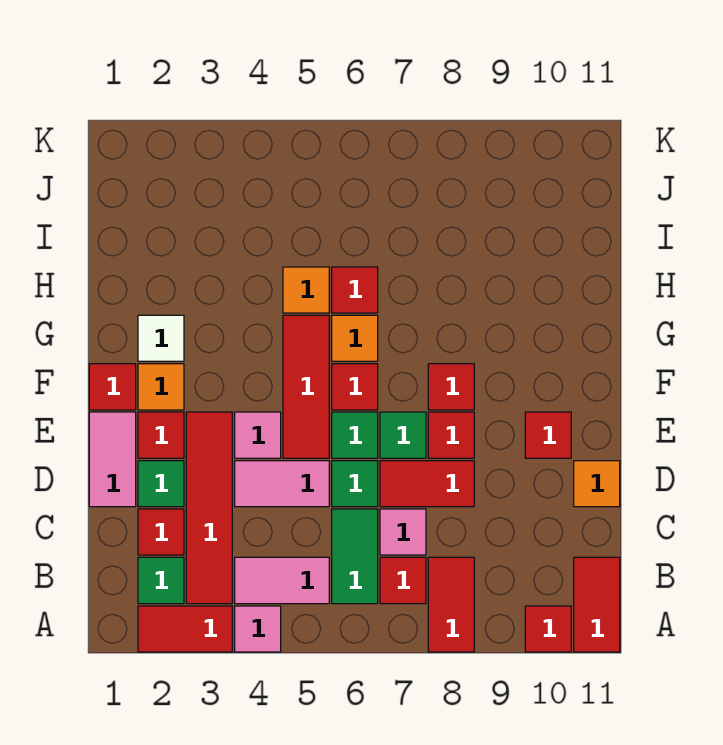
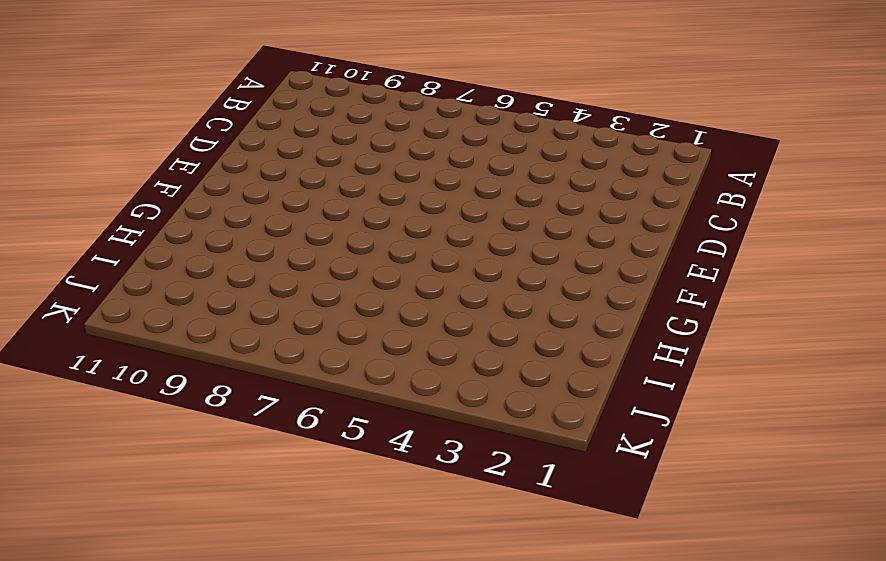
none -> red tile A2:A3 level 1
none -> pink tile A4 level 1
none -> red tile A8:B8 level 1
none -> red tile A10 level 1

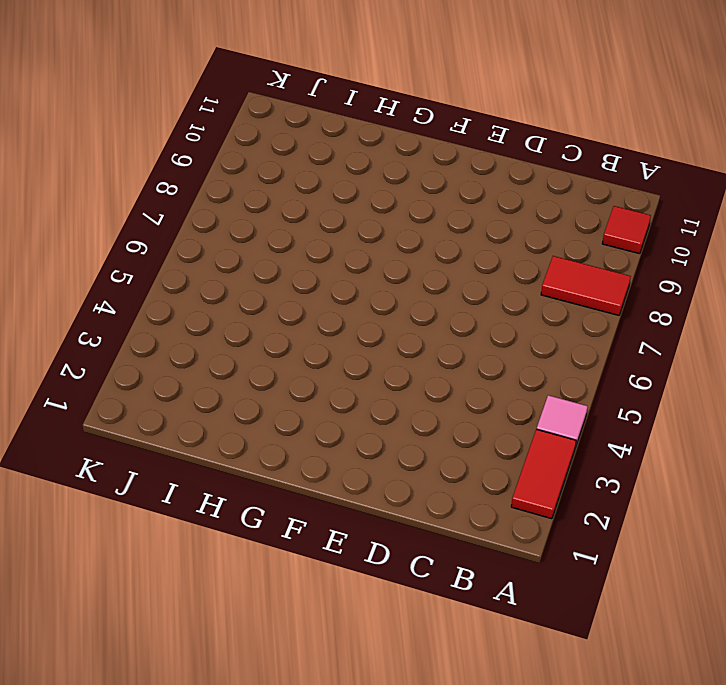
none -> red tile A11:B11 level 1
none -> green tile B2 level 1
none -> red tile B3:E3 level 1
none -> pink tile B4:B5 level 1

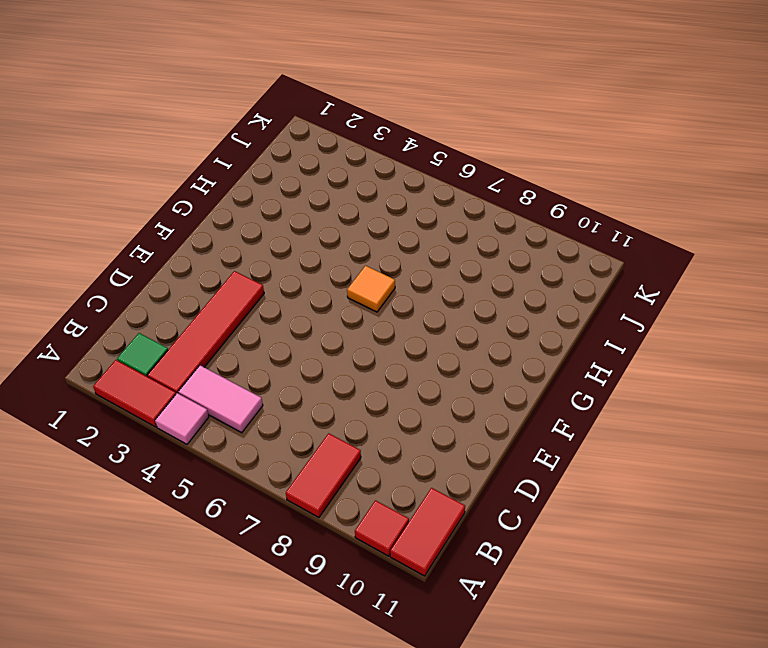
none -> green tile B6:C6 level 1
none -> red tile B7 level 1
none -> red tile C2 level 1
none -> pink tile C7 level 1

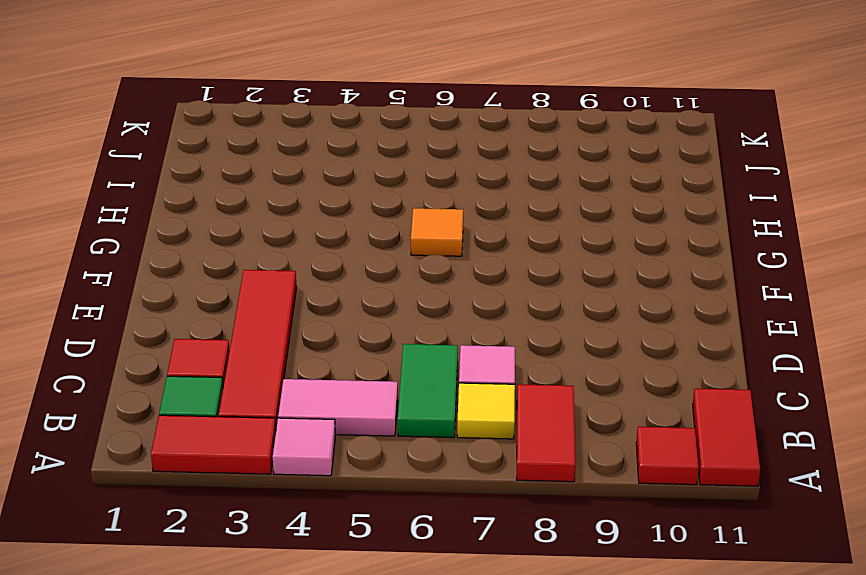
yellow tile B7 level 1 -> red tile B7 level 1
none -> pink tile D1:E1 level 1
none -> green tile D2 level 1
none -> pink tile D4:D5 level 1
none -> green tile D6 level 1

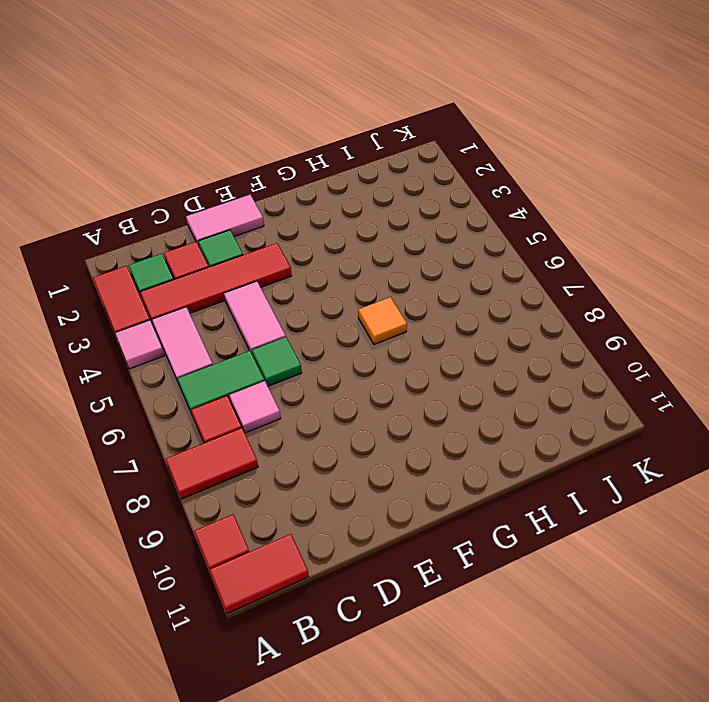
none -> red tile D7:D8 level 1
none -> orange tile D11 level 1
none -> red tile E2 level 1
none -> pink tile E4 level 1

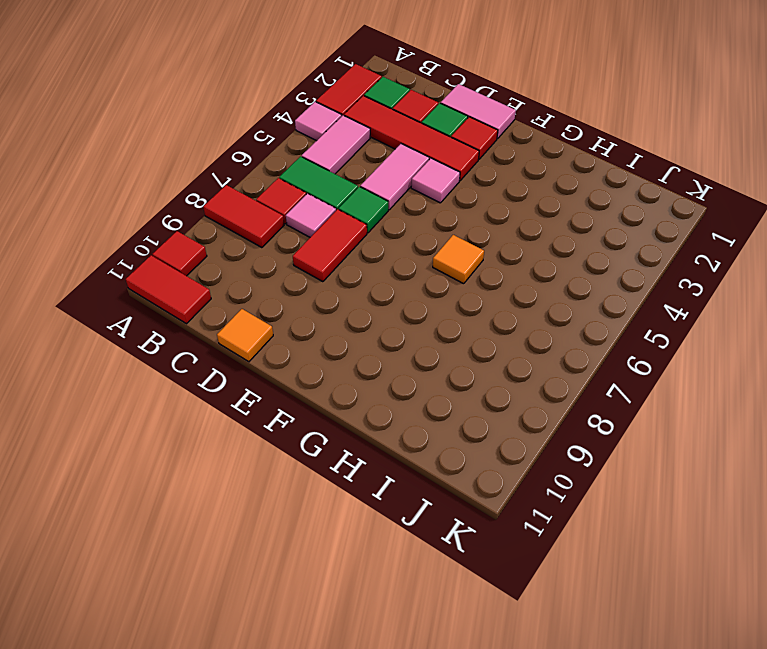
none -> red tile E5:G5 level 1
none -> green tile E6 level 1
none -> green tile E7 level 1
none -> red tile E8 level 1

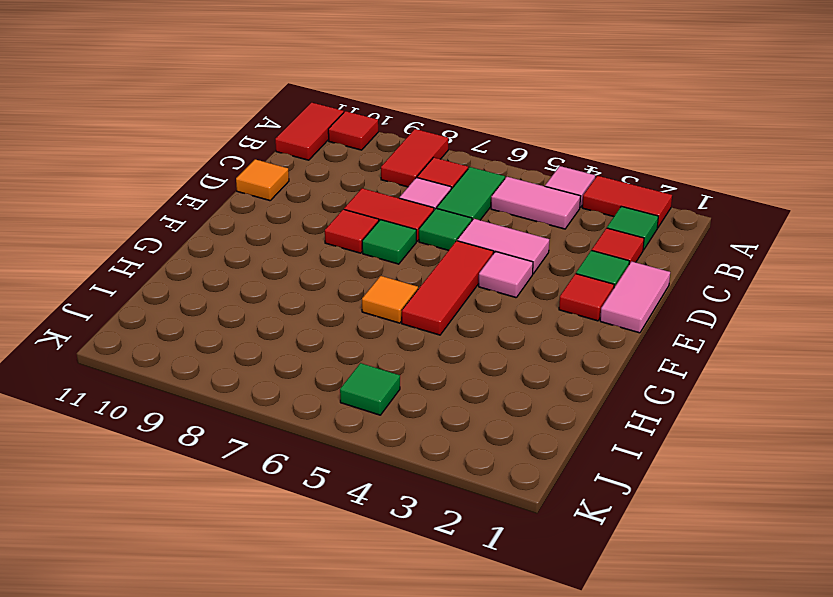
green tile J5 level 1 -> green tile E6 level 1
none -> red tile B3:E3 level 1
none -> red tile E10 level 1
none -> red tile F1 level 1
none -> orange tile F2 level 1

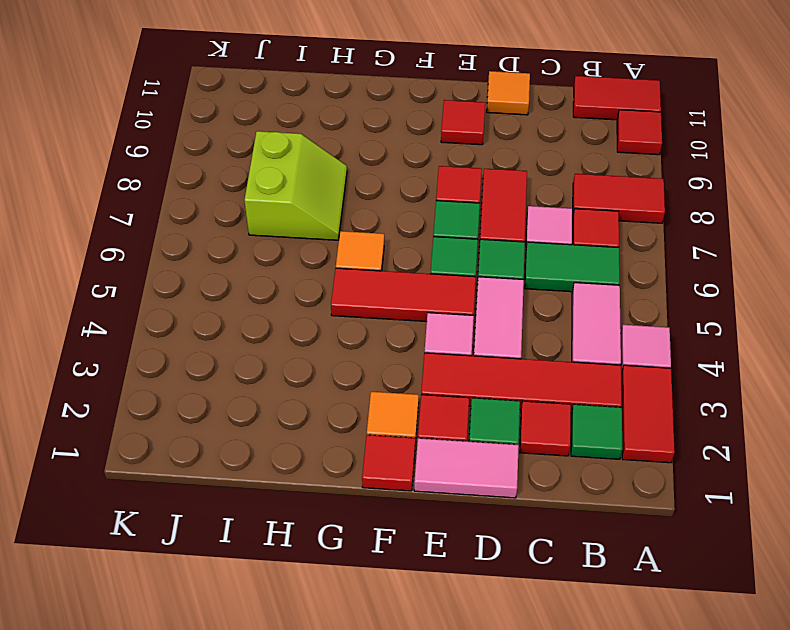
lime slope H7:I8 level 1 top I -> none
none -> red tile F6 level 1
none -> red tile F8 level 1
none -> white tile G2 level 1
none -> orange tile H5 level 1

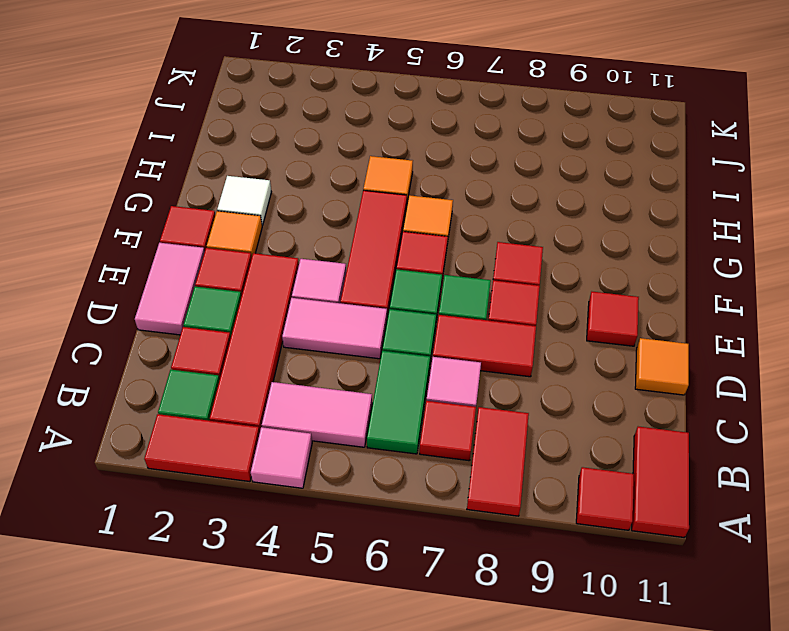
none -> red tile H6 level 1

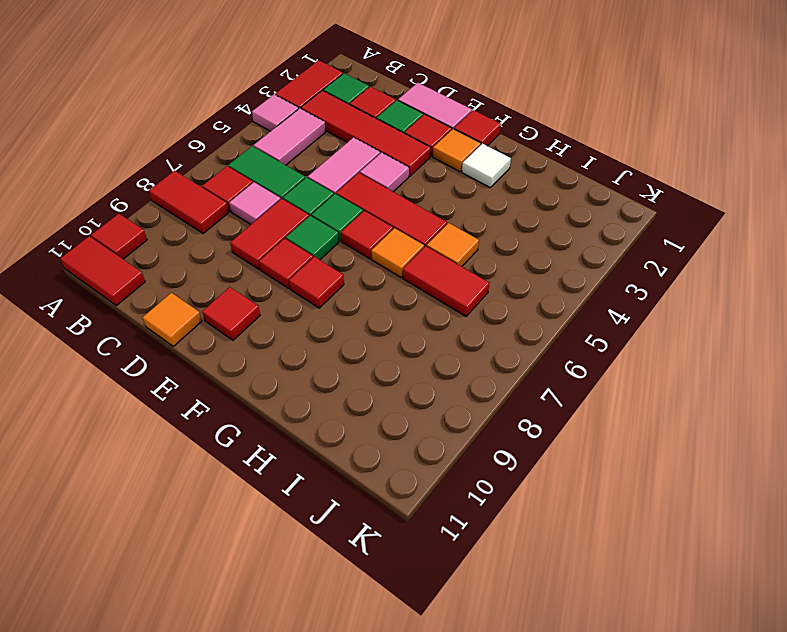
red tile H6:I6 level 1 -> red tile H6 level 1

